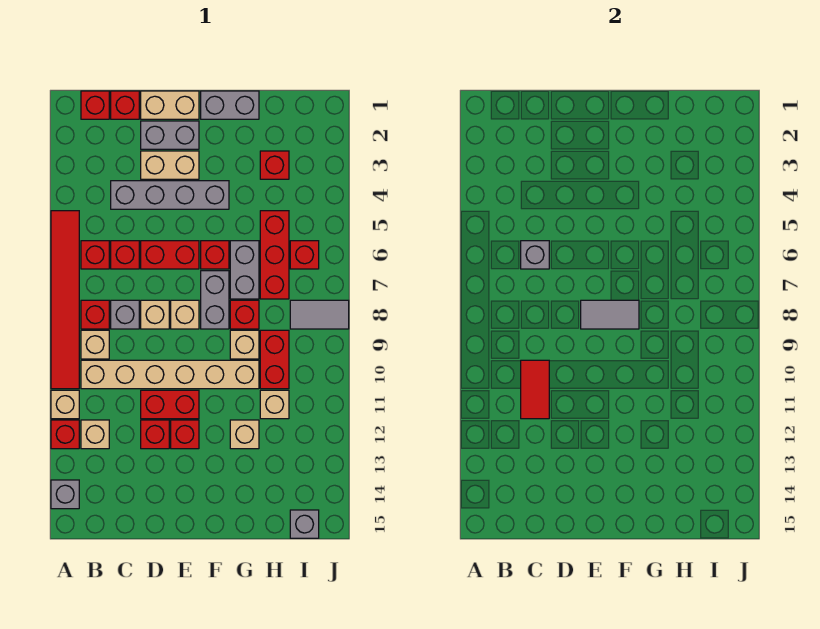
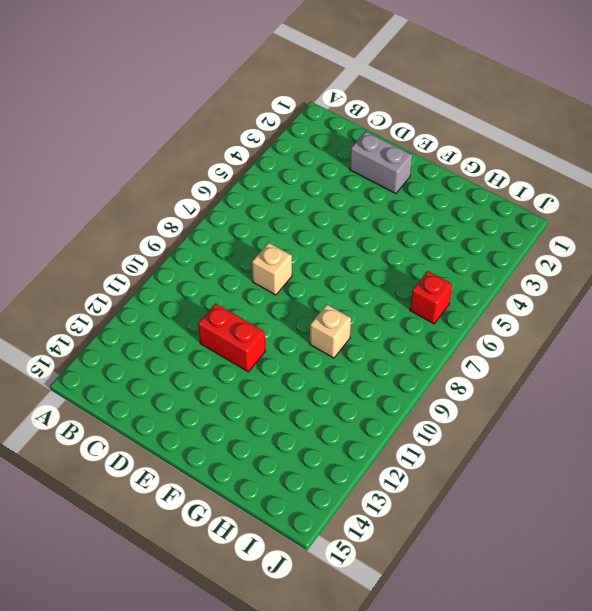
none -> red tile A5:A10 level 1
none -> tan brick A11 level 1
none -> red brick A12 level 1
none -> grey brick A14 level 1

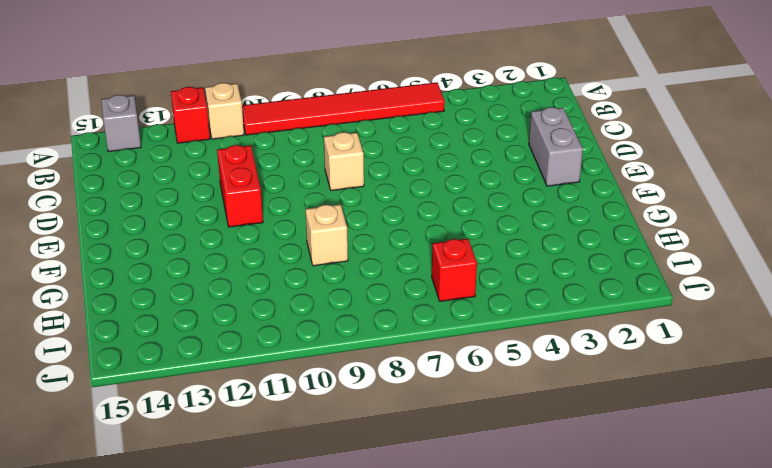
none -> red brick B1 level 1
none -> red brick B6 level 1
none -> red brick B8 level 1
none -> tan brick B9 level 1

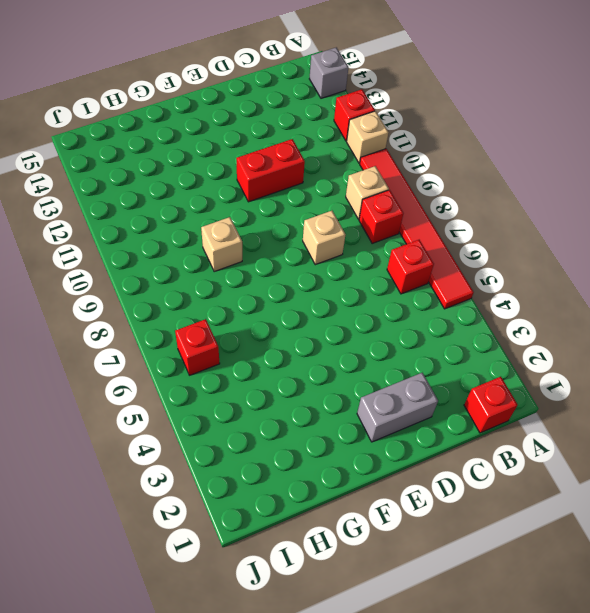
none -> tan brick B10:G10 level 1
none -> tan brick B12 level 1
none -> red brick C1 level 1
none -> grey brick C4:F4 level 1

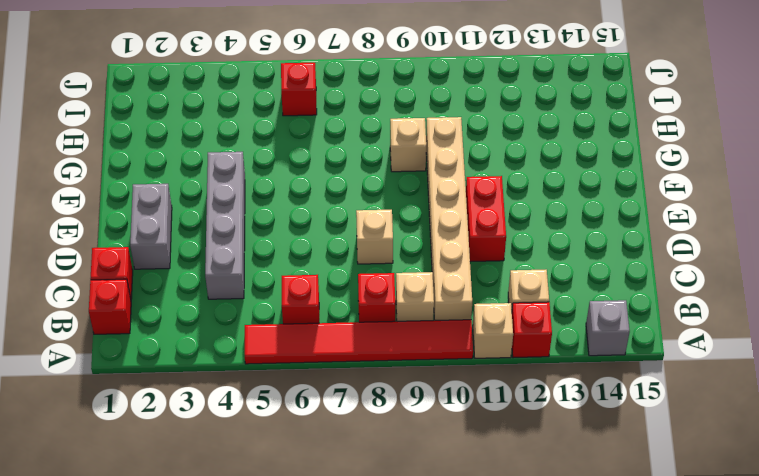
none -> red brick C6 level 1
none -> grey brick C8 level 1
none -> tan brick D1:E1 level 1
none -> tan brick D3:E3 level 1

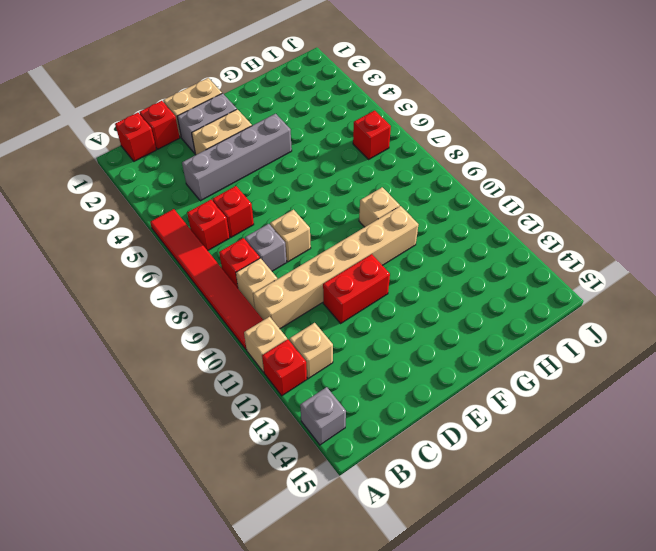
none -> red brick D6:E6 level 1
none -> red brick D12 level 1
none -> tan brick E8 level 1
none -> red brick E12 level 1

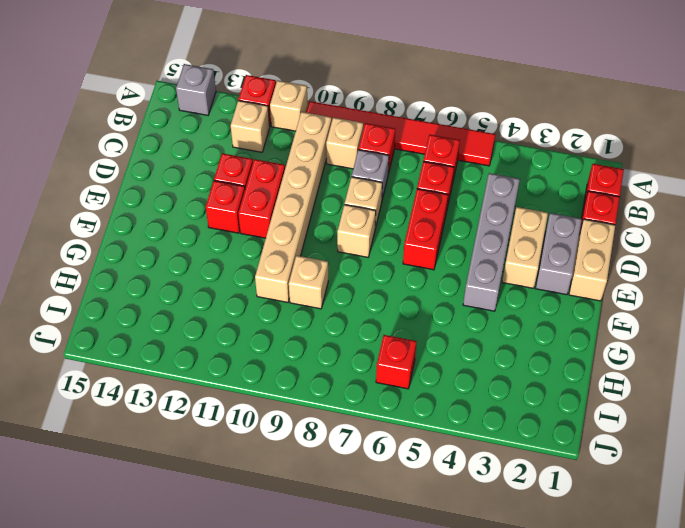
none -> grey brick F1:G1 level 1
none -> red brick F6 level 1
none -> grey brick F7:F8 level 1
none -> grey brick G6:G7 level 1

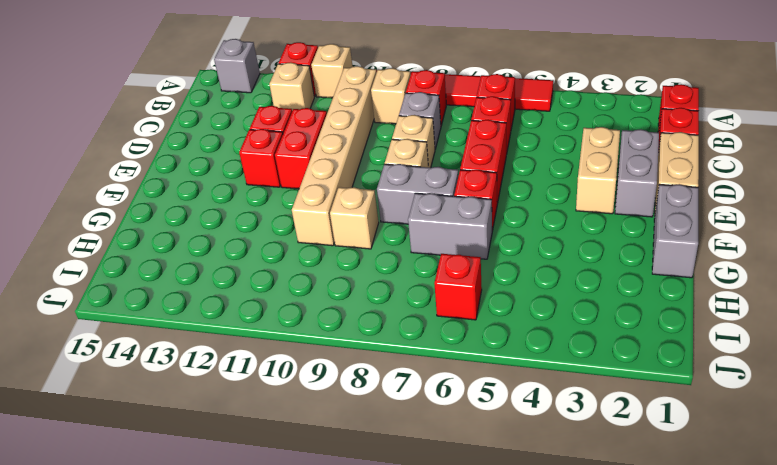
none -> grey brick C4:F4 level 1
none -> red brick G8 level 1
none -> tan brick G12 level 1
none -> red brick H3 level 1

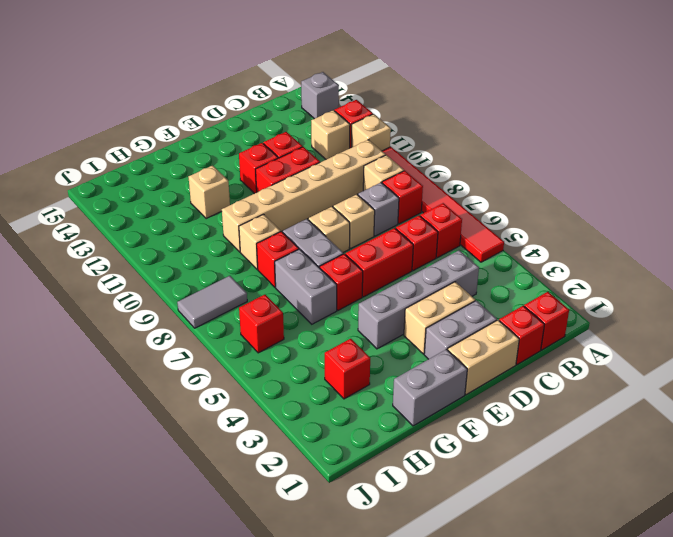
none -> red brick H5:H7 level 1
none -> red brick H9:H10 level 1
none -> tan brick H11 level 1
none -> grey brick I15 level 1

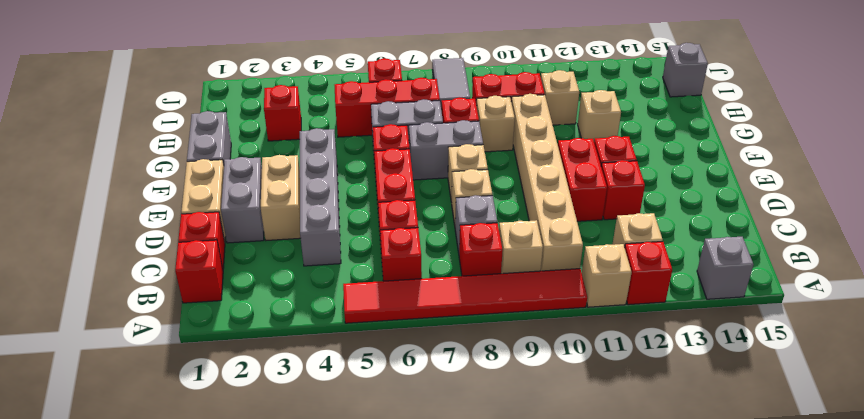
none -> grey brick C6 level 2
none -> red tile C10:C11 level 2
none -> grey tile E8:F8 level 2

